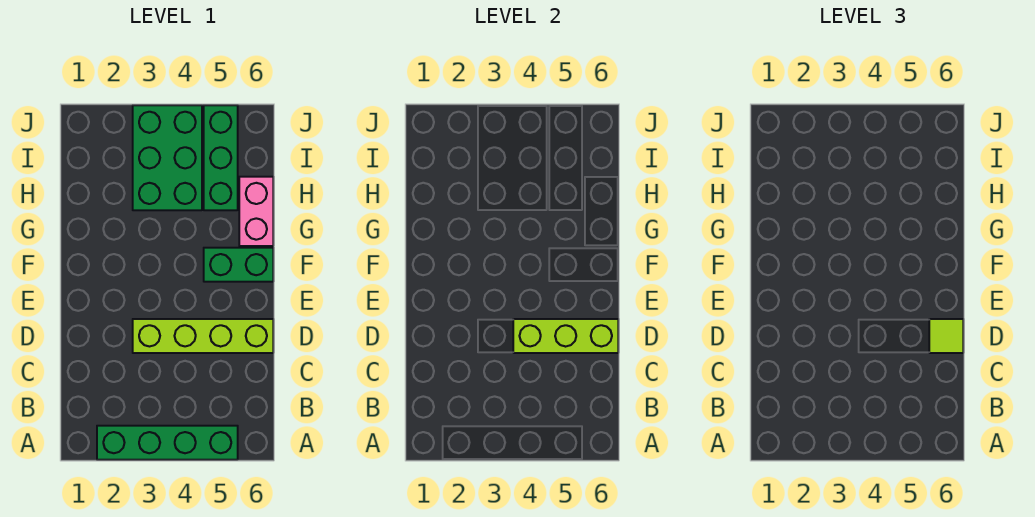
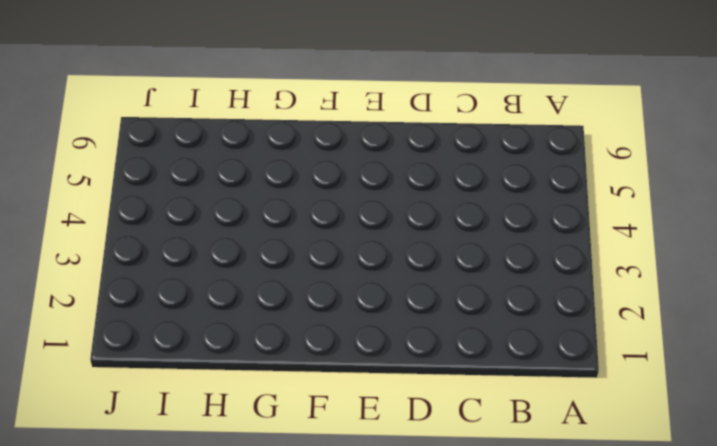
none -> green brick A2:A5 level 1
none -> lime brick D3:D6 level 1

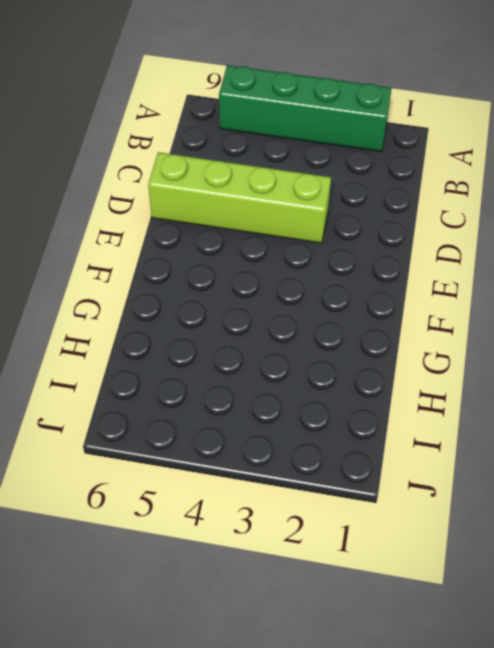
none -> green brick F5:F6 level 1
none -> pink brick G6:H6 level 1

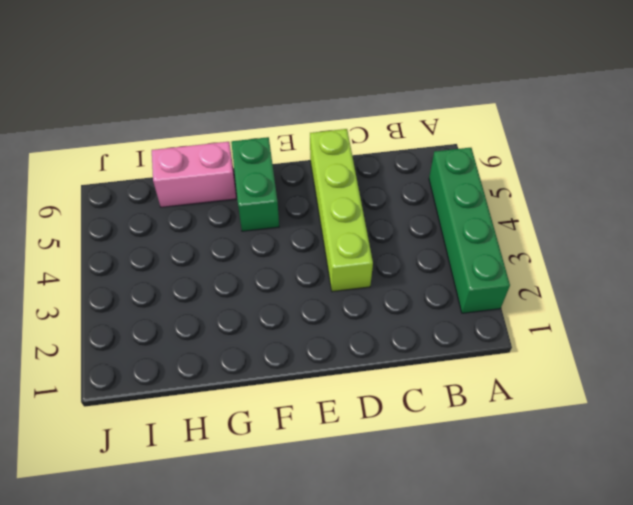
none -> green brick H3:J4 level 1
none -> green brick H5:J5 level 1

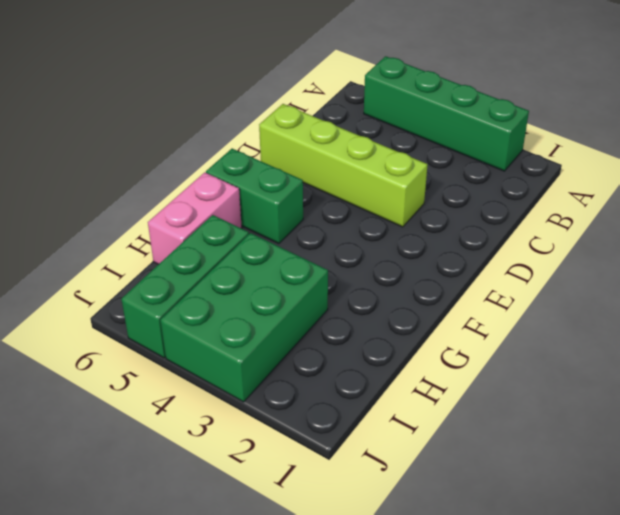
none -> lime brick D4:D6 level 2
none -> lime tile D6 level 3

